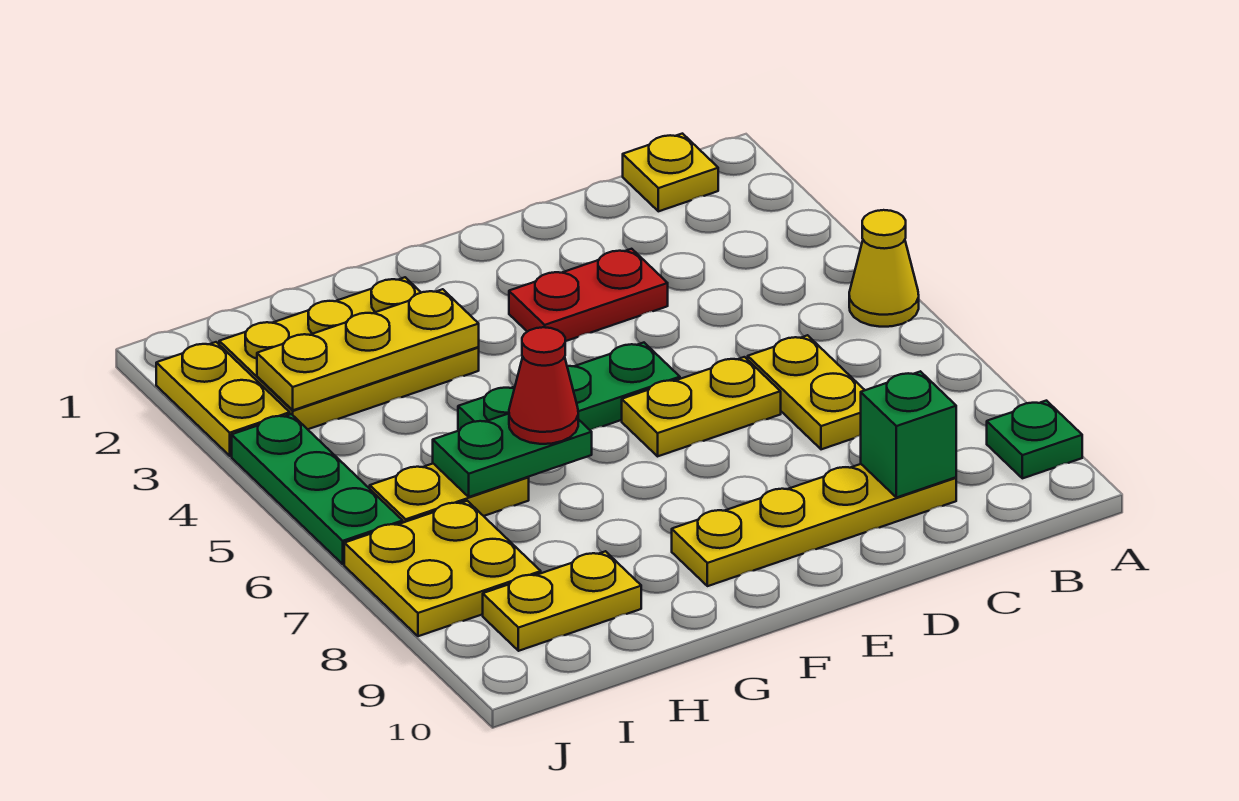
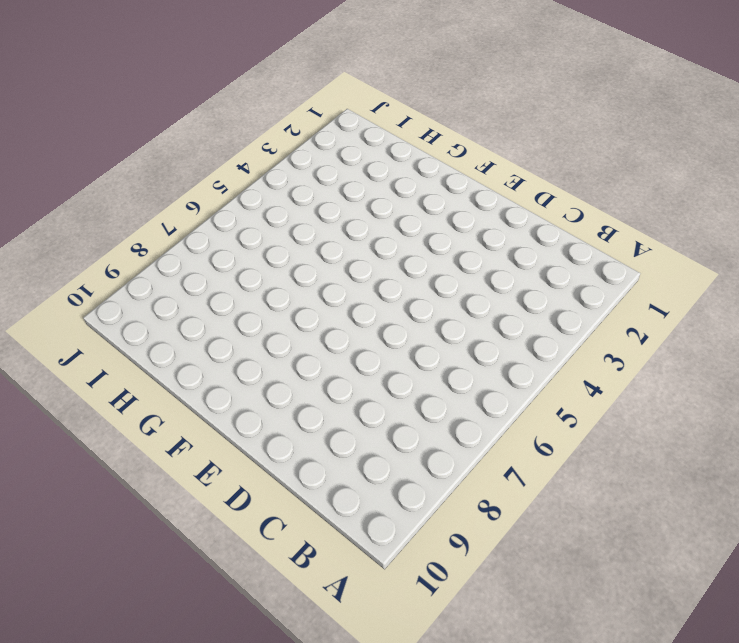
none -> yellow cone A5 level 1
none -> green plate A9 level 1
none -> yellow plate B1 level 1

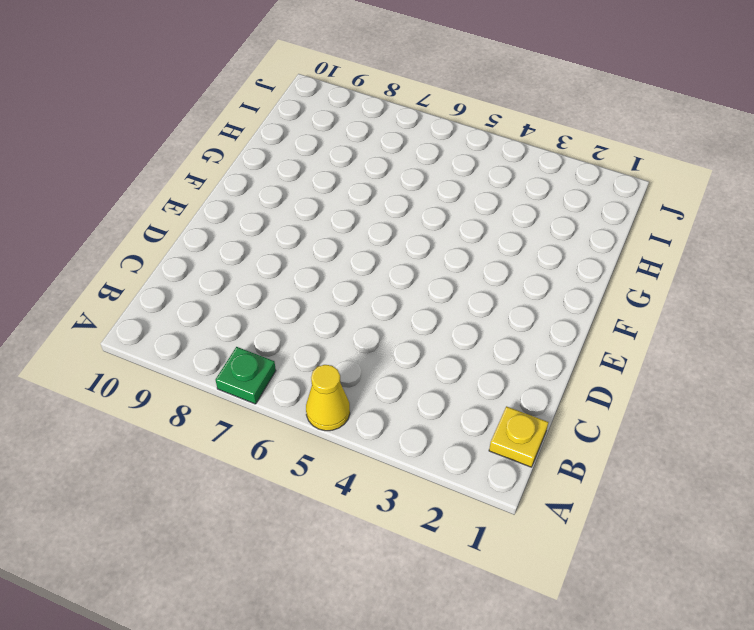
green plate A7 level 1 -> green plate A9 level 1
none -> yellow plate C6:C7 level 1
none -> yellow plate C9:F9 level 1
none -> red plate D3:E3 level 1

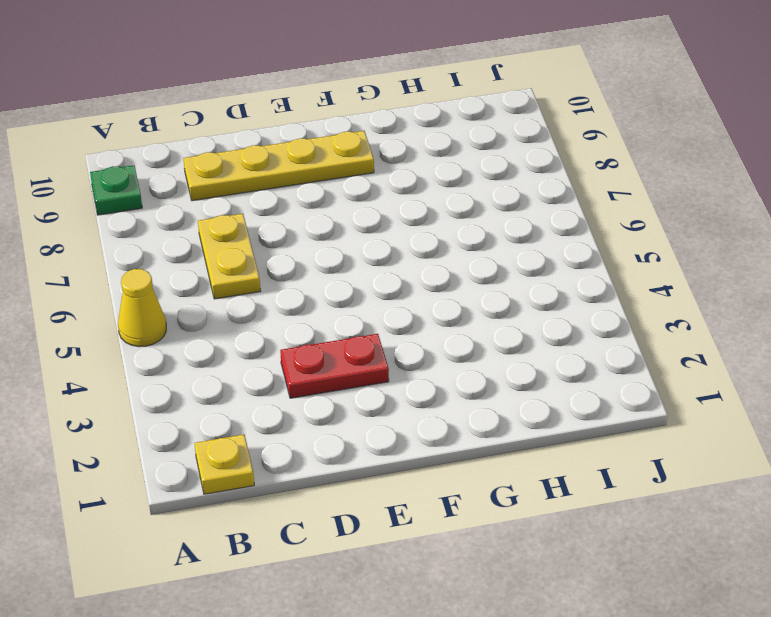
none -> yellow plate D6:E6 level 1
none -> green plate E5:G5 level 1
none -> yellow plate G2:I3 level 1

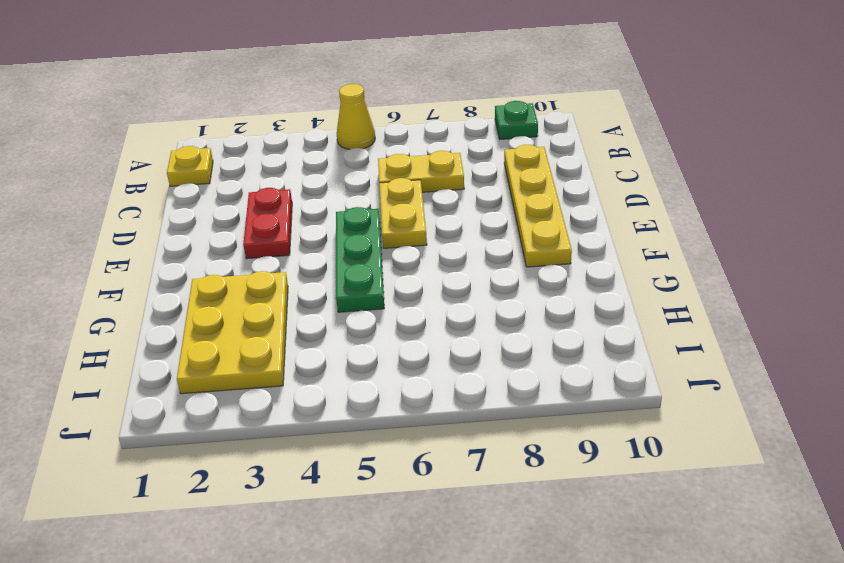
none -> yellow plate H6:I6 level 1
none -> yellow plate H9:I9 level 1
none -> yellow plate I7:J8 level 1

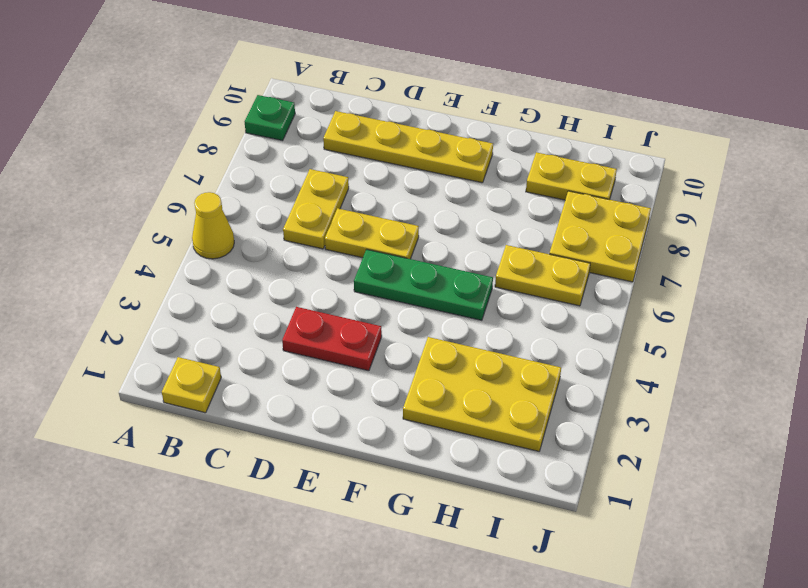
none -> yellow plate J2:J3 level 1
none -> green plate J4:J6 level 1
none -> green brick C9 level 2

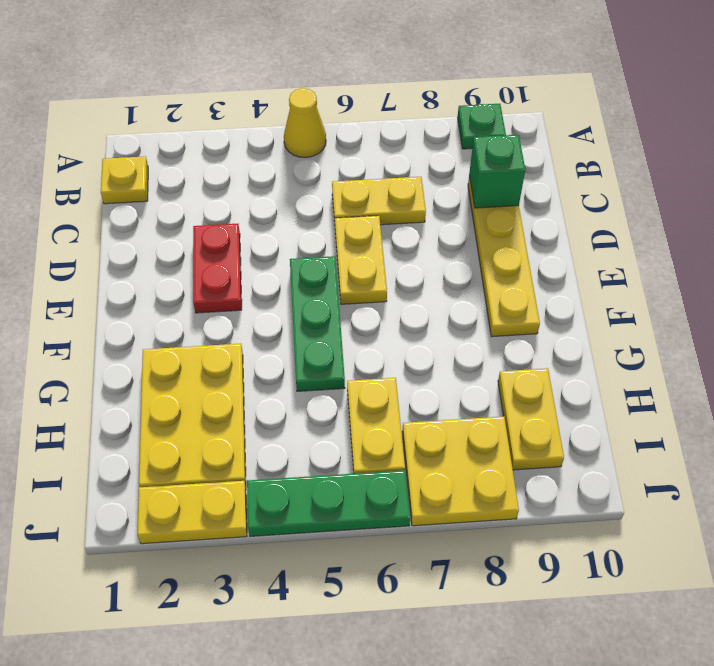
none -> yellow plate G3:I3 level 2
none -> green plate G6:H6 level 2
none -> red cone G6 level 3

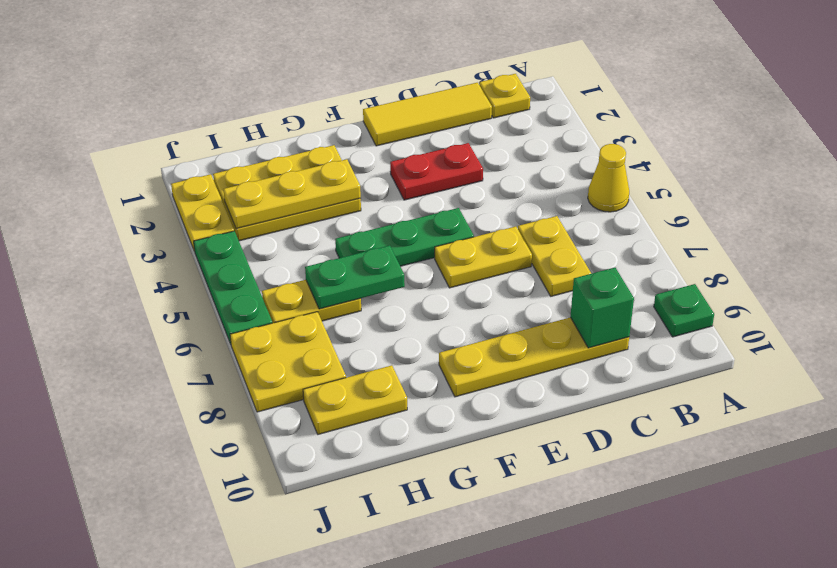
yellow tile C1:E1 level 1 -> none
none -> red cone G6 level 3

